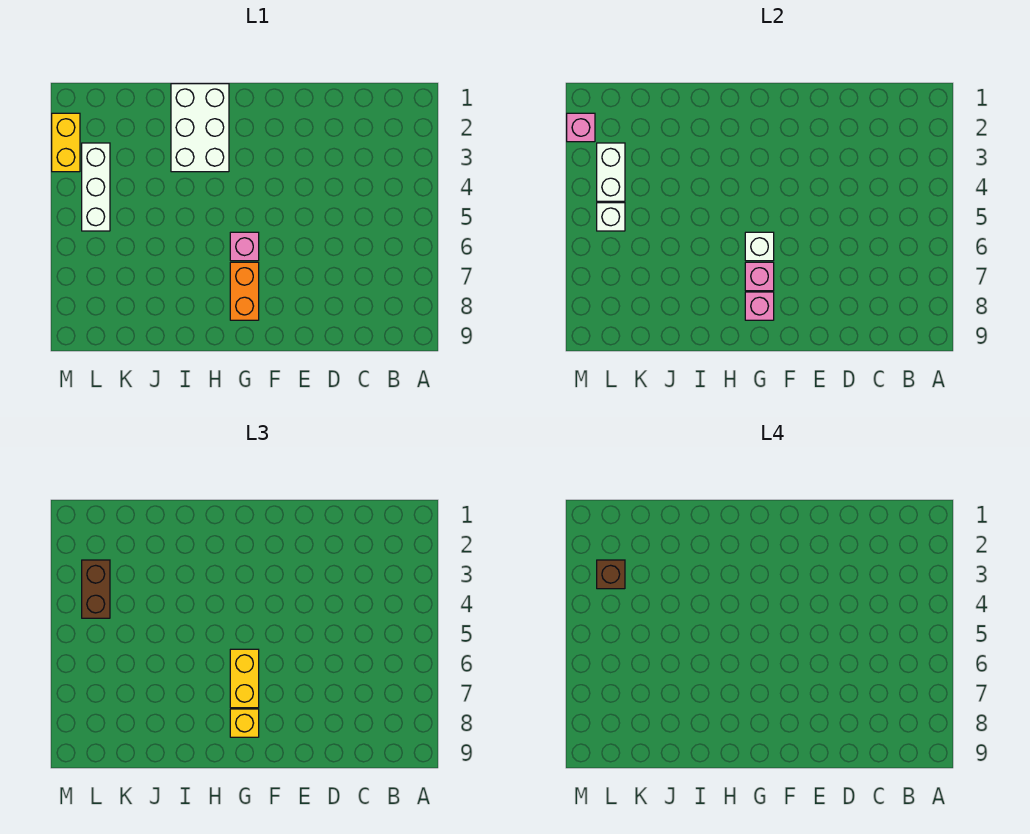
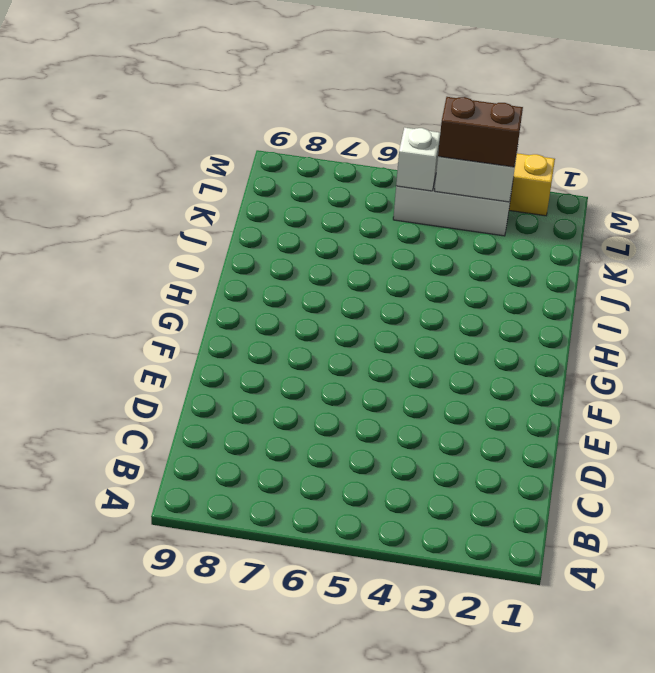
none -> pink brick G6 level 1
none -> orange brick G7:G8 level 1
none -> white brick H1:I3 level 1

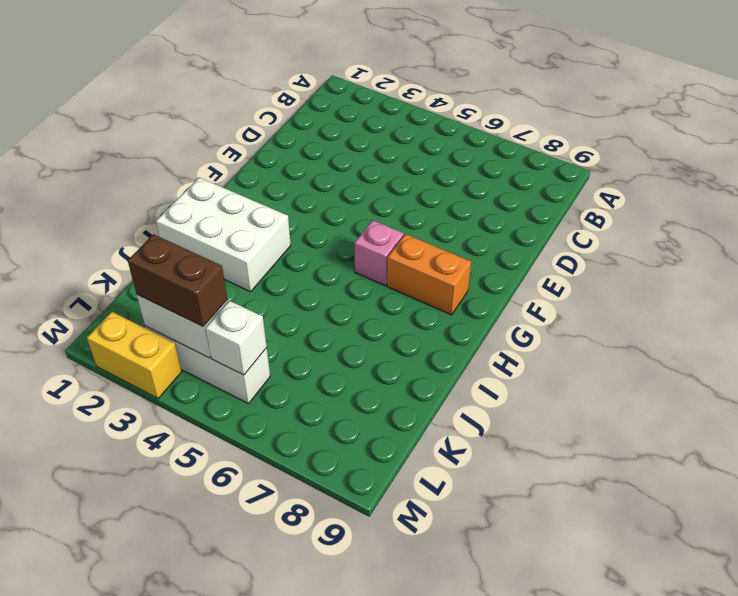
none -> white brick G6 level 2
none -> pink brick G7 level 2
none -> pink brick G8 level 2

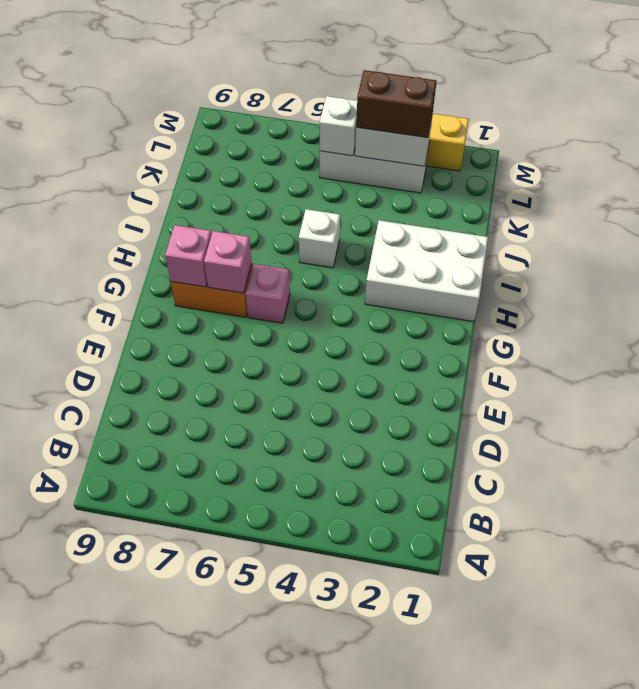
white brick I5 level 1 -> white brick G6 level 2
none -> pink brick M2 level 2
none -> yellow brick G6:G7 level 3
none -> yellow brick G8 level 3

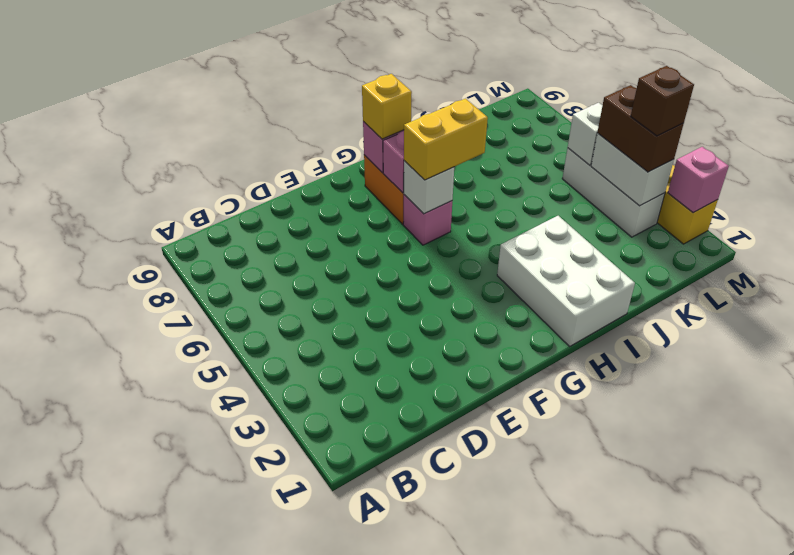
yellow brick G6:H6 level 3 -> yellow brick G6:G7 level 3

